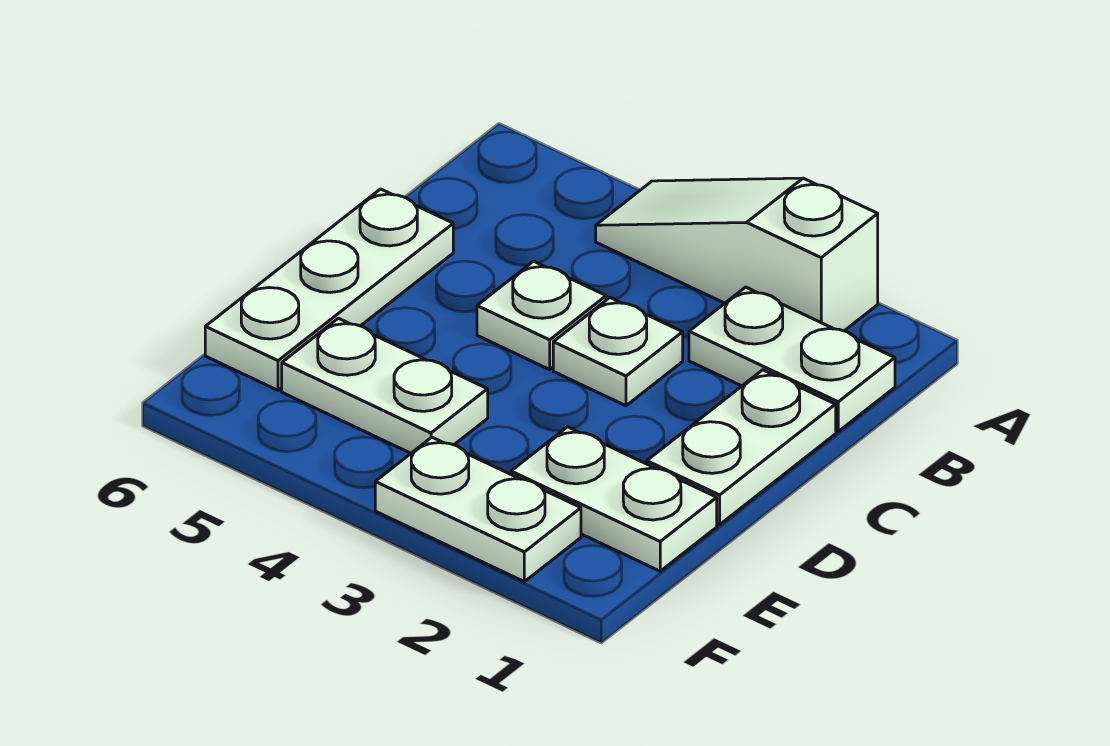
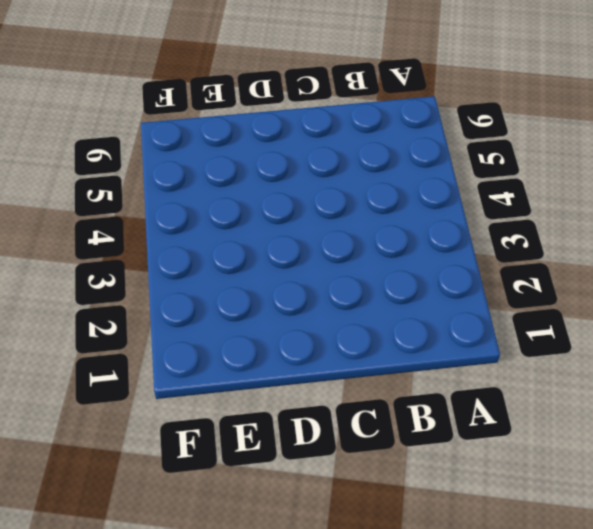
none -> white slope A2:A4 level 1 top 2
none -> white plate B1:B2 level 1

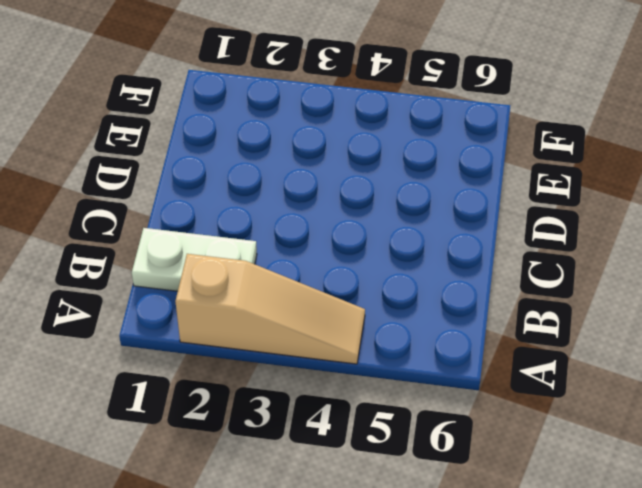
tan slope A2:A4 level 1 top 2 -> white slope A2:A4 level 1 top 2
none -> white plate C1:D1 level 1
none -> white plate C3 level 1

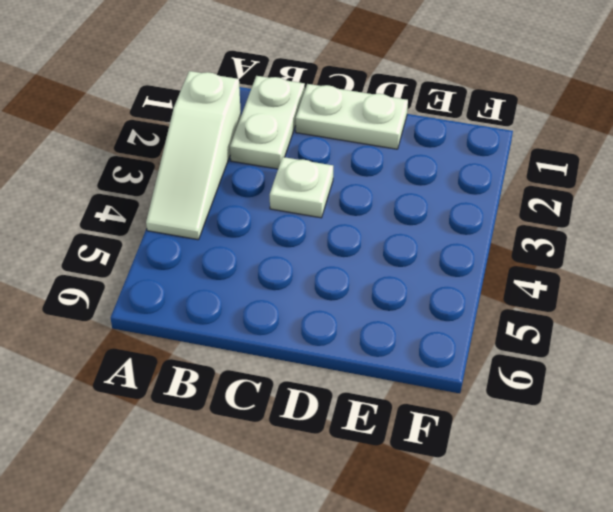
none -> white plate C4 level 1
none -> white plate C6:E6 level 1

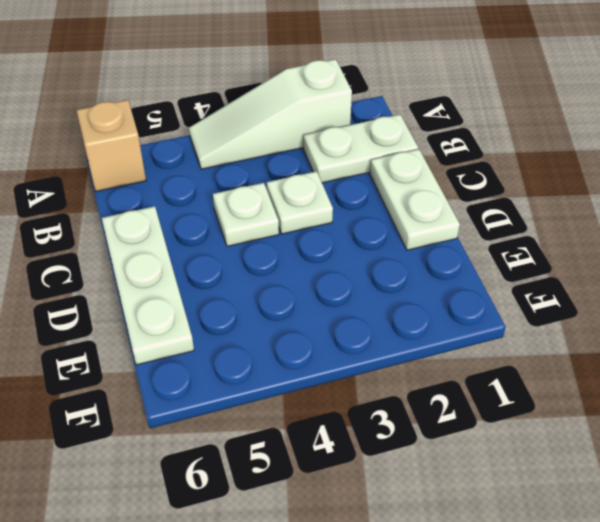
tan brick A6 level 1 -> none
none -> white plate E1:E2 level 1
none -> white plate E4:E5 level 1

